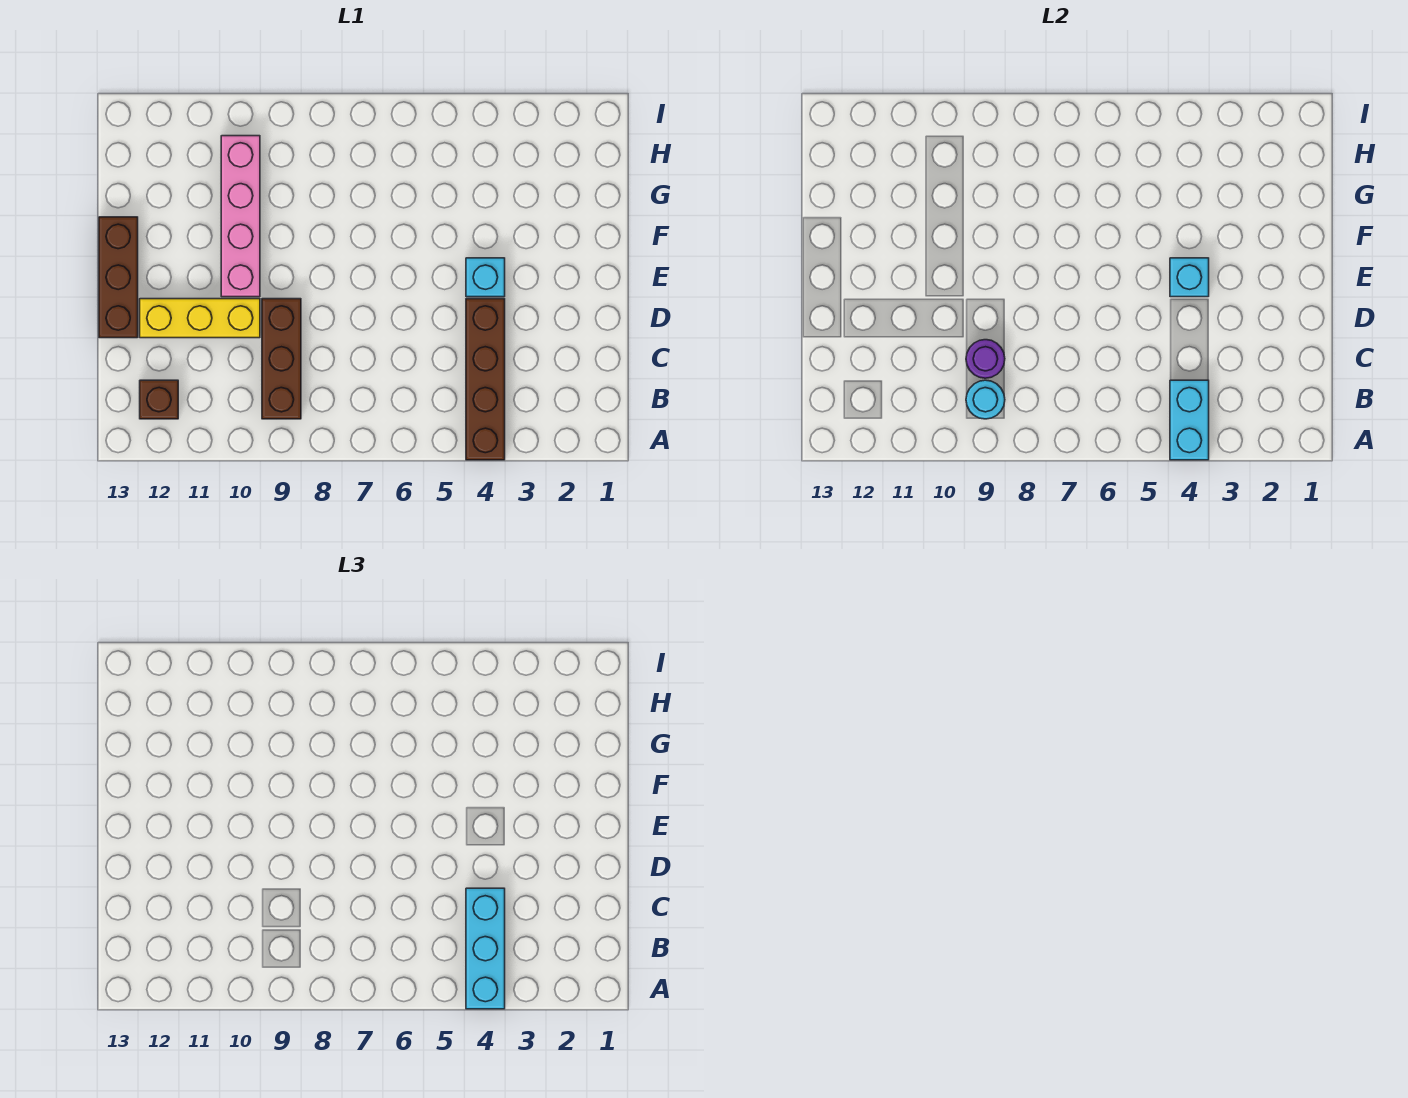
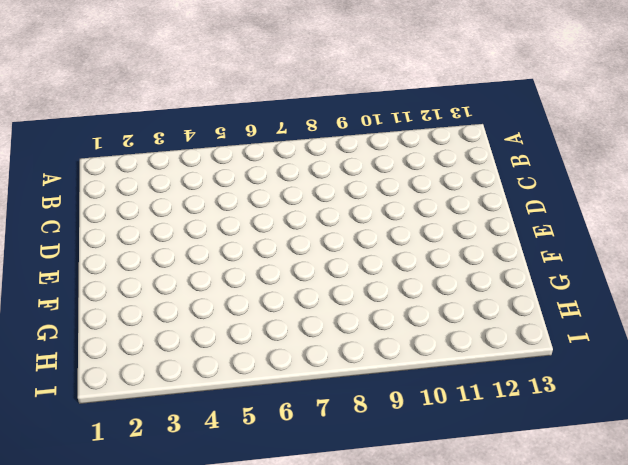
none -> brown brick A4:D4 level 1
none -> brown brick B9:D9 level 1
none -> brown brick B12 level 1

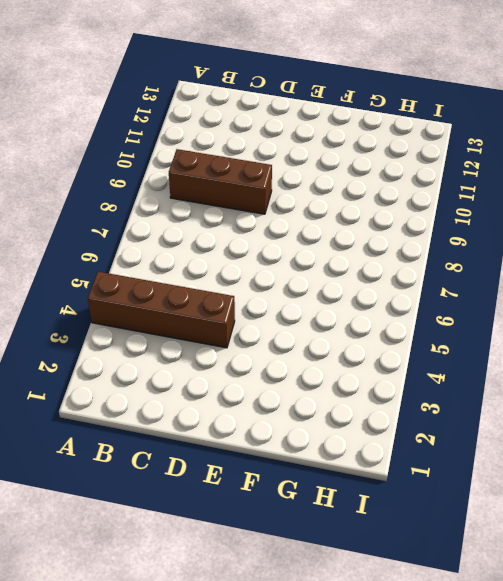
none -> brown brick B12 level 1
none -> yellow brick D10:D12 level 1
none -> brown brick D13:F13 level 1

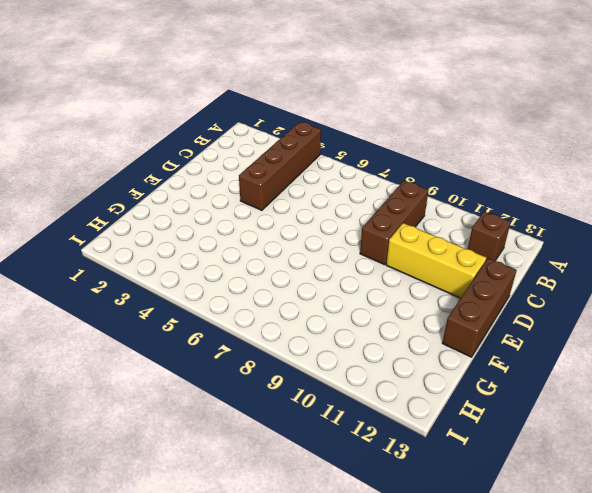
none -> cyan brick E4 level 1
none -> pink brick E10:H10 level 1
none -> cyan brick A4:B4 level 2

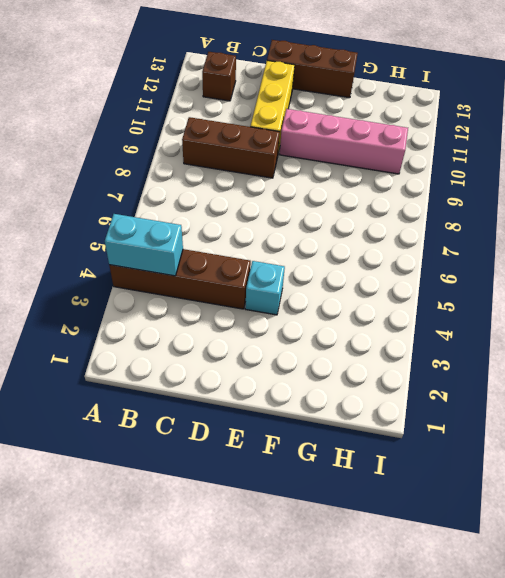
none -> cyan round brick B9 level 2
none -> purple round brick C9 level 2
none -> cyan brick E4 level 2

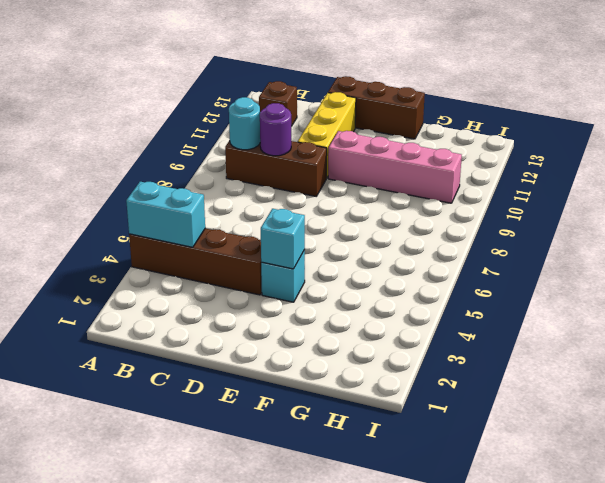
none -> cyan brick A4:C4 level 3

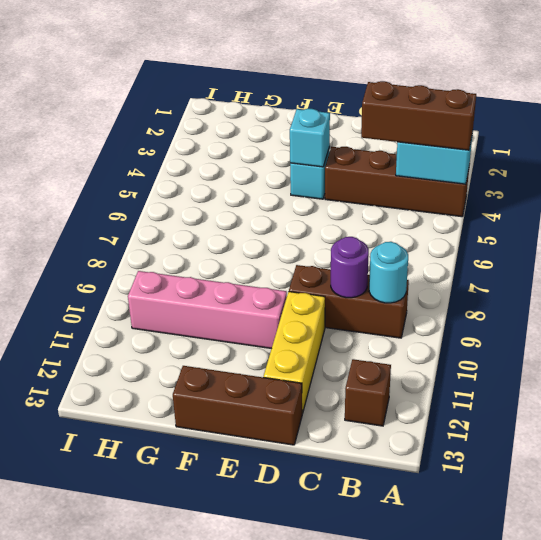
brown brick A4:C4 level 3 -> cyan brick A4:C4 level 3

